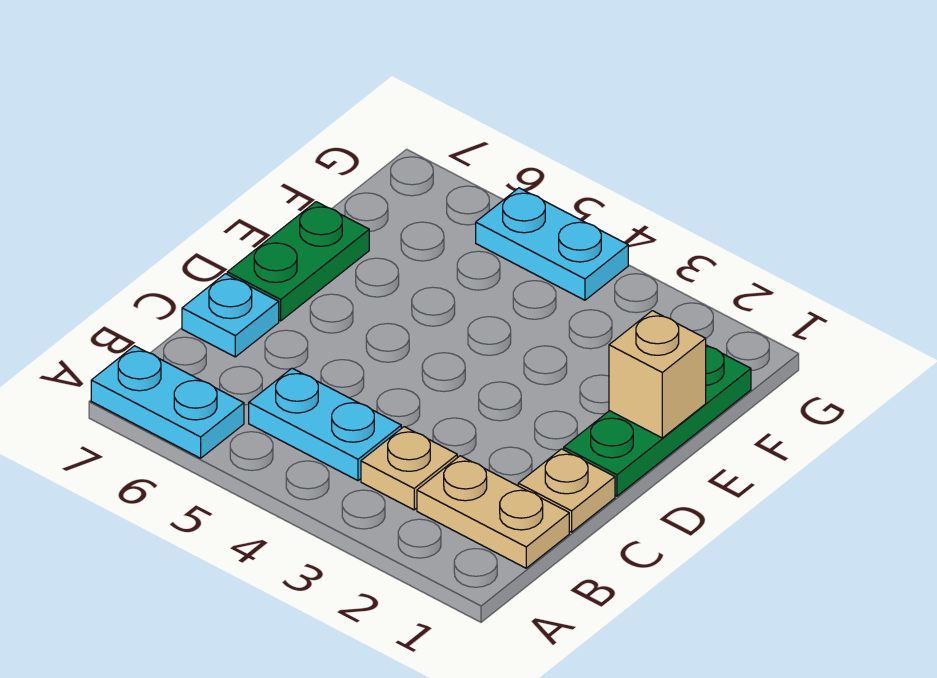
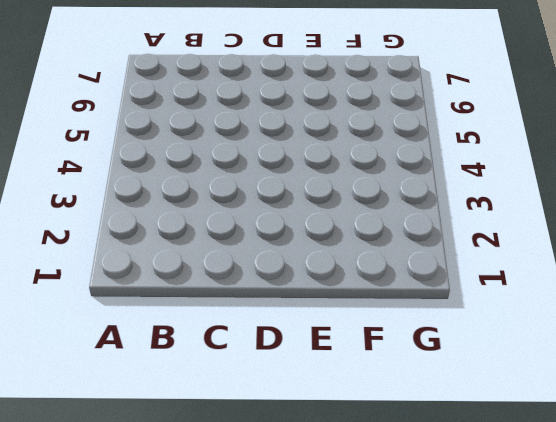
none -> cyan plate A6:A7 level 1
none -> tan plate B1:B2 level 1

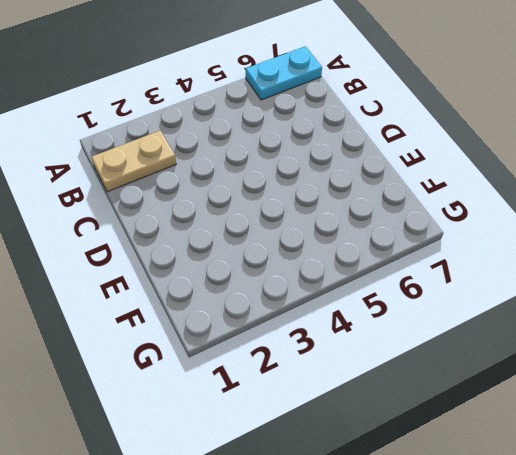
none -> tan plate B3 level 1
none -> cyan plate B4:B5 level 1

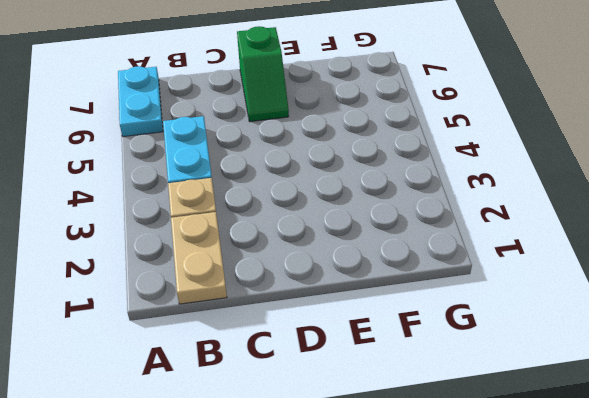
green slope D6:D7 level 1 top 7 -> green plate D7:E7 level 1
none -> tan plate C1 level 1
none -> cyan plate C7 level 1

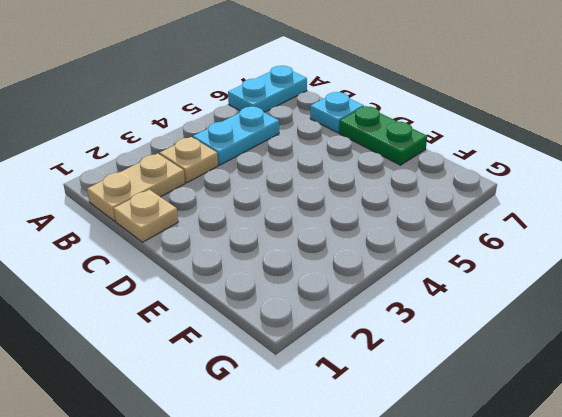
none -> green plate D1:F1 level 1
none -> cyan plate G4:G5 level 1

